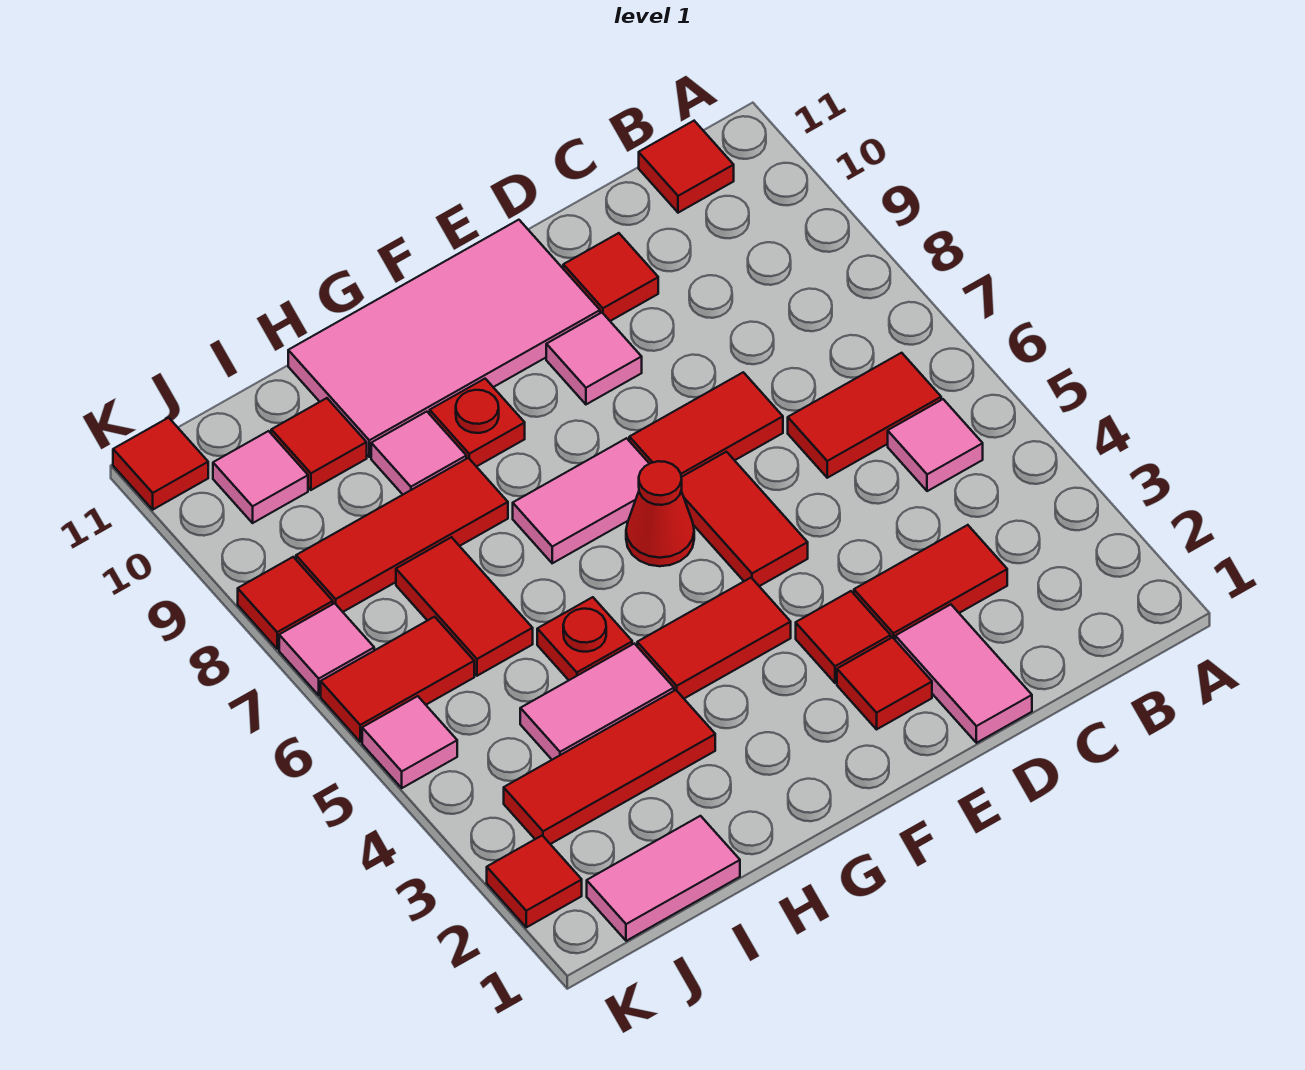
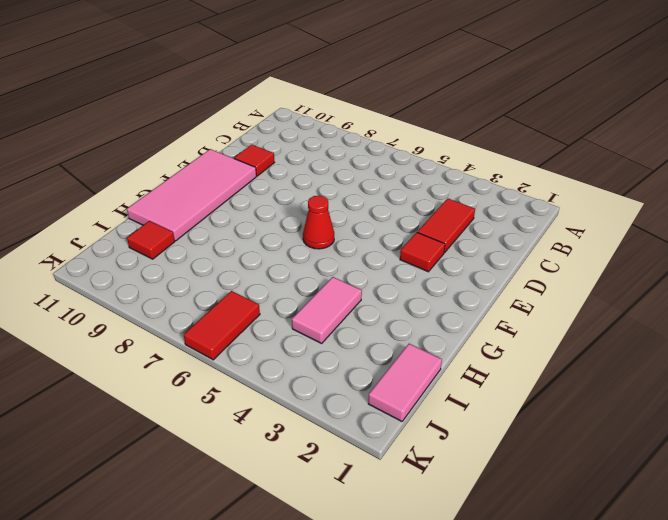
none -> pink tile B5 level 1
none -> red tile B6:C6 level 1
none -> red tile B11 level 1
none -> pink tile D1:D2 level 1

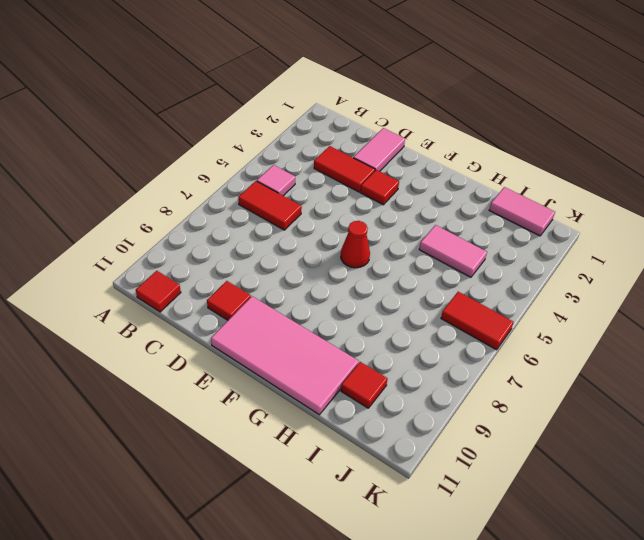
none -> red tile D7:E7 level 1
none -> red tile E2 level 1
none -> red tile E5:E6 level 1
none -> pink tile E9 level 1

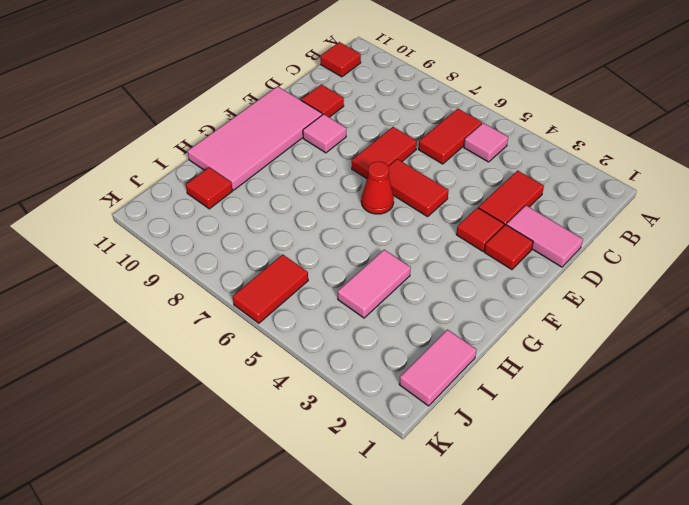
none -> red tile F4:G4 level 1
none -> pink tile F7:G7 level 1
none -> red plate G9 level 1
none -> red tile H3:J3 level 1

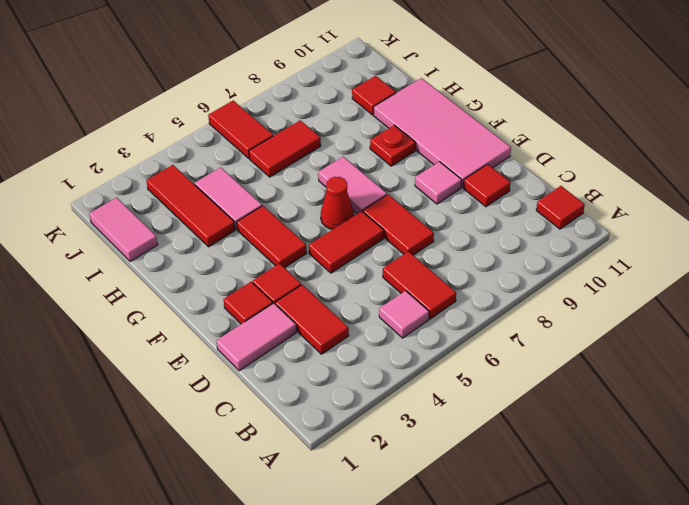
none -> red plate H5 level 1
none -> red tile H8:J8 level 1
none -> pink tile H9 level 1
none -> pink tile J10 level 1

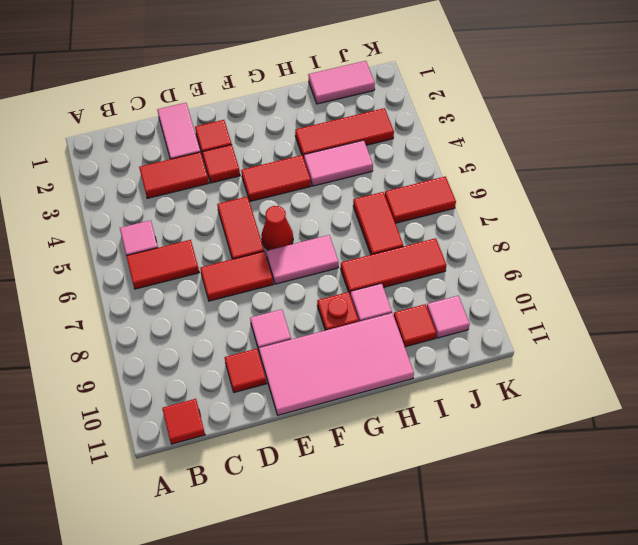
none -> red plate H5 level 1
none -> red tile K2 level 1
none -> pink tile K5 level 1
none -> pink tile K7 level 1

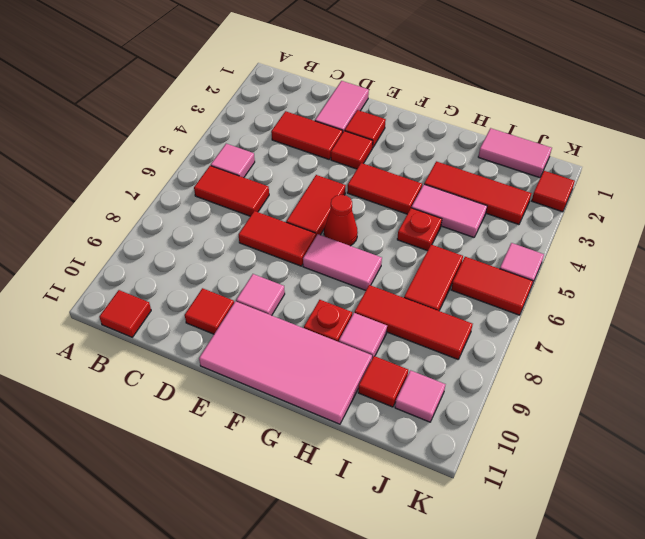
none -> pink tile K7 level 1
none -> red tile K8 level 1
none -> red tile K11 level 1

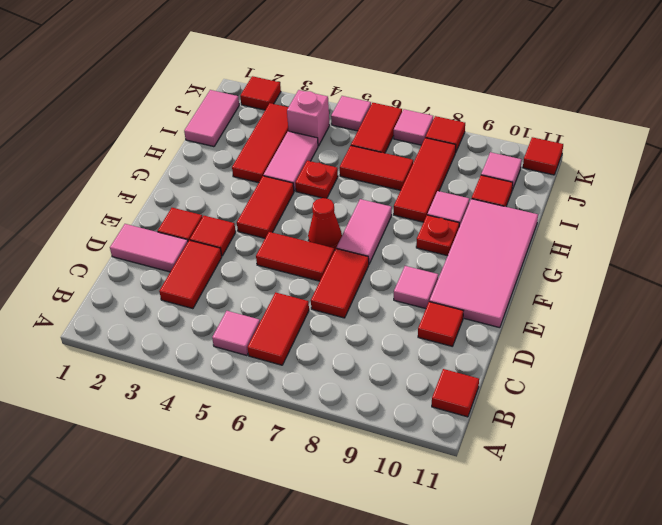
pink brick J4 level 1 -> none

